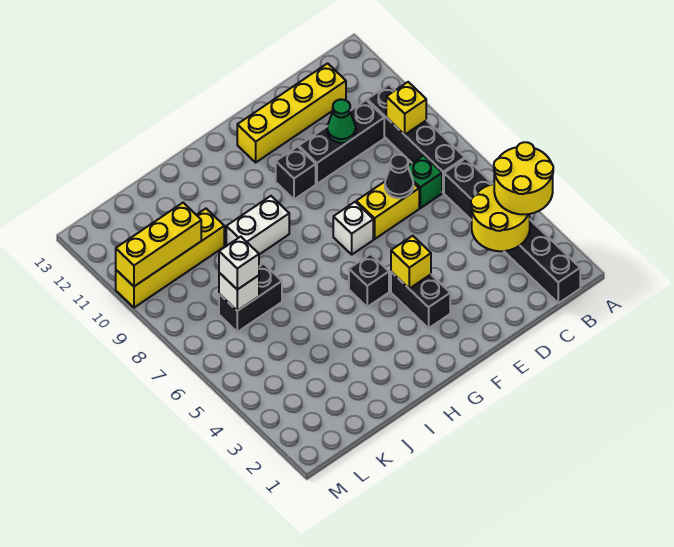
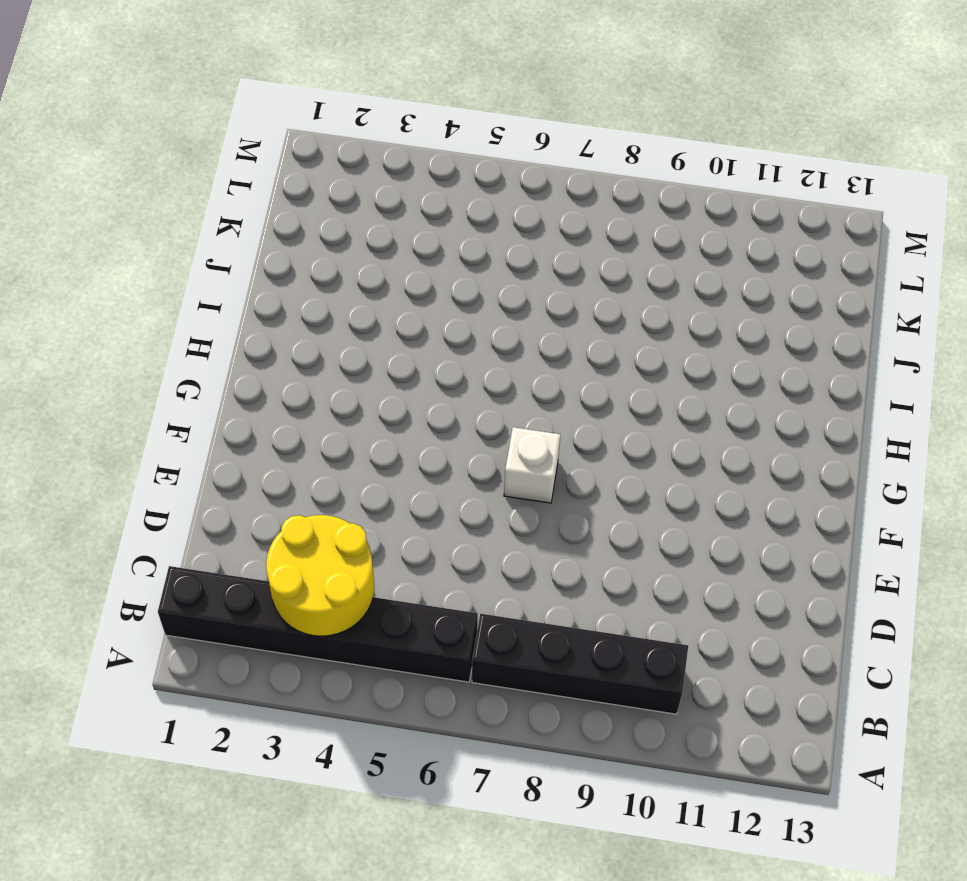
none -> green brick C7 level 1
none -> black brick C10:E10 level 1
none -> yellow brick C12:F12 level 1

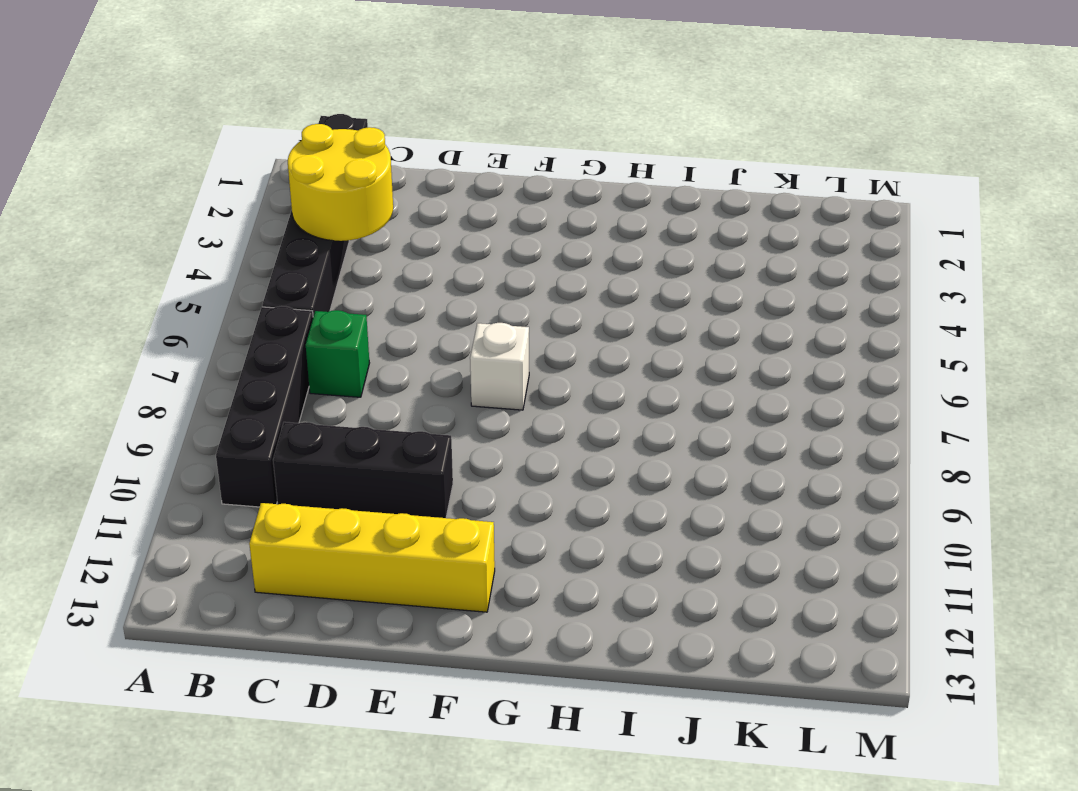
none -> yellow brick D7:E7 level 1
none -> black brick F3:F4 level 1
none -> black brick F10 level 1

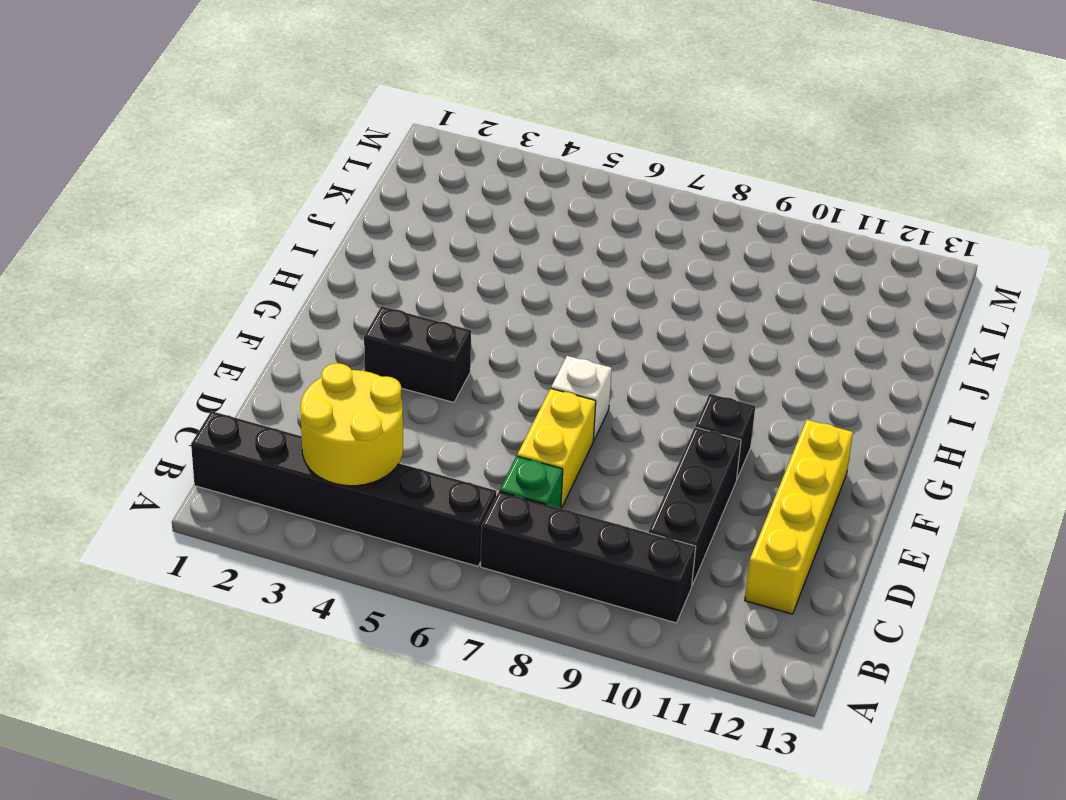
none -> black brick G5 level 1
none -> white brick H9:I9 level 1
none -> black brick J7:K7 level 1

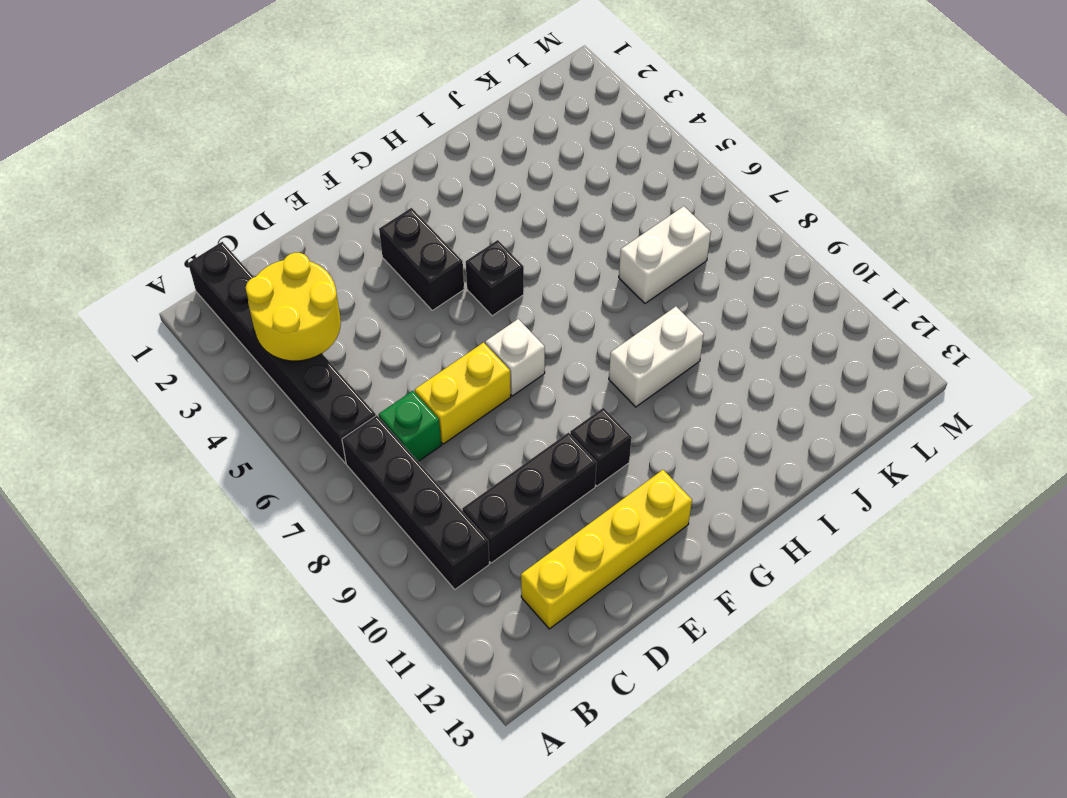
white brick J7:K7 level 1 -> black brick J7:K7 level 1
none -> yellow brick J10:M10 level 1
none -> yellow brick B9 level 2
none -> black cone D7 level 2

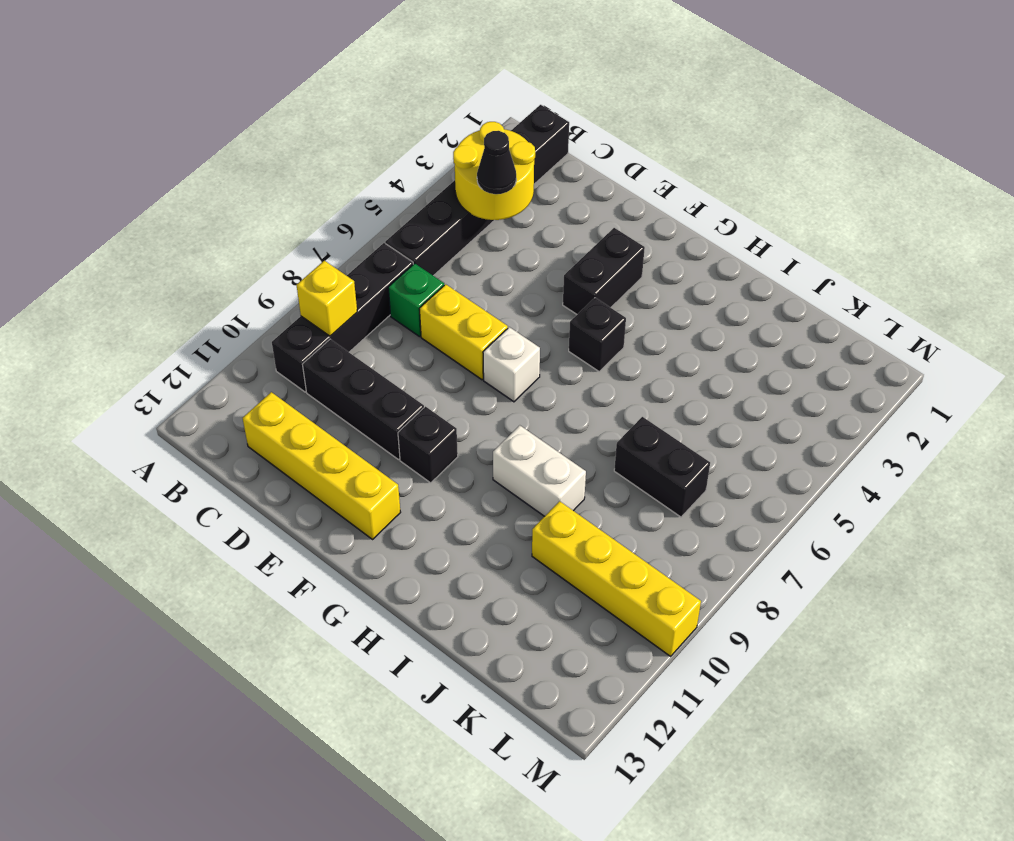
black cone C4 level 3 -> black cone D7 level 2
none -> green cone D10 level 2
none -> yellow brick F4 level 2
none -> white brick K7 level 2

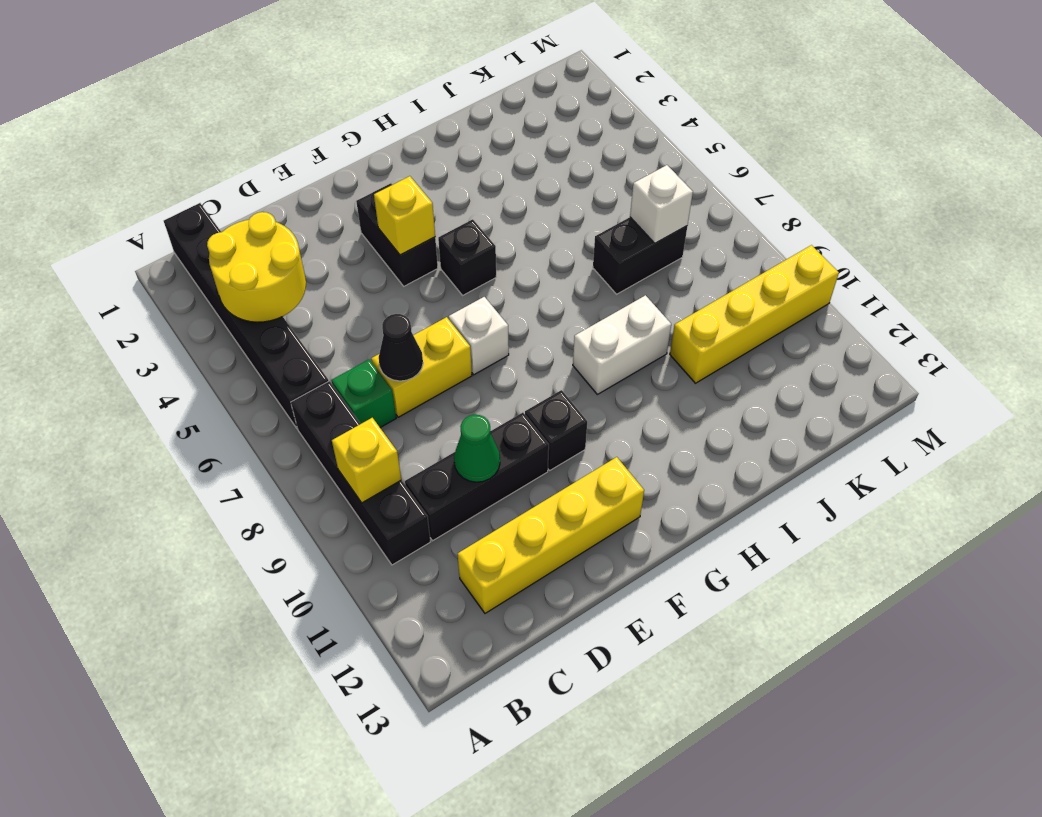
none -> yellow brick K10:M10 level 2
none -> yellow round brick A3:B4 level 3
none -> white brick K7 level 3

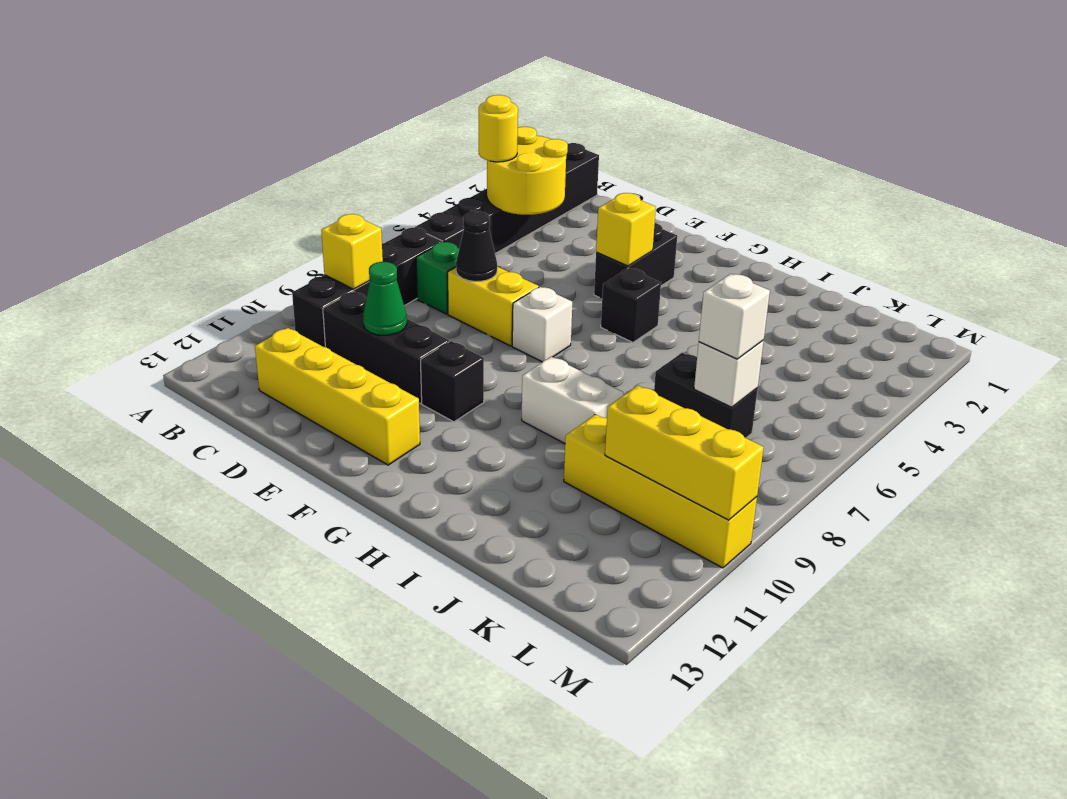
yellow round brick B4 level 3 -> yellow round brick A3:B4 level 3

